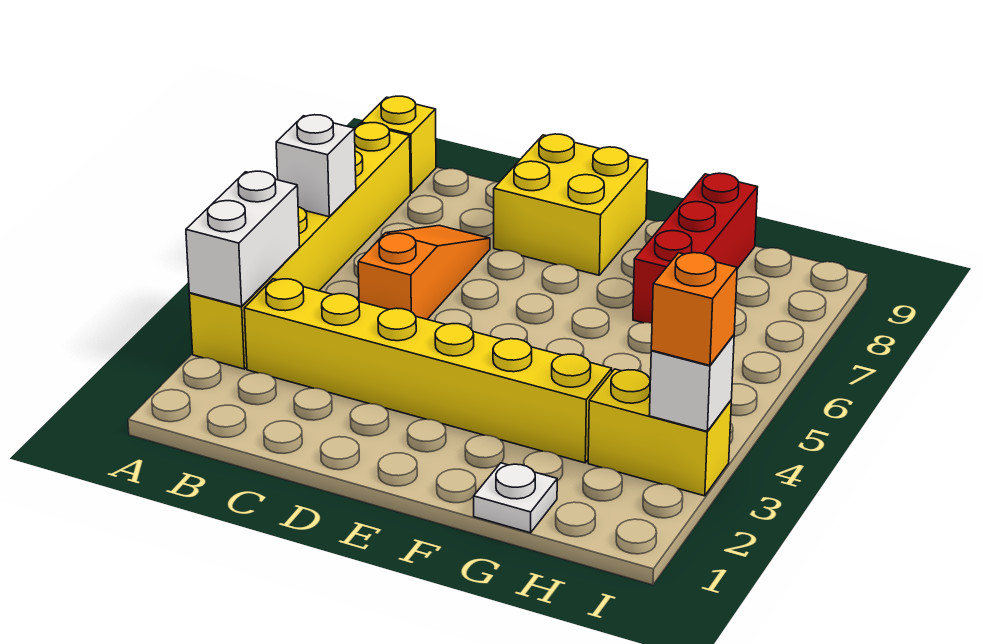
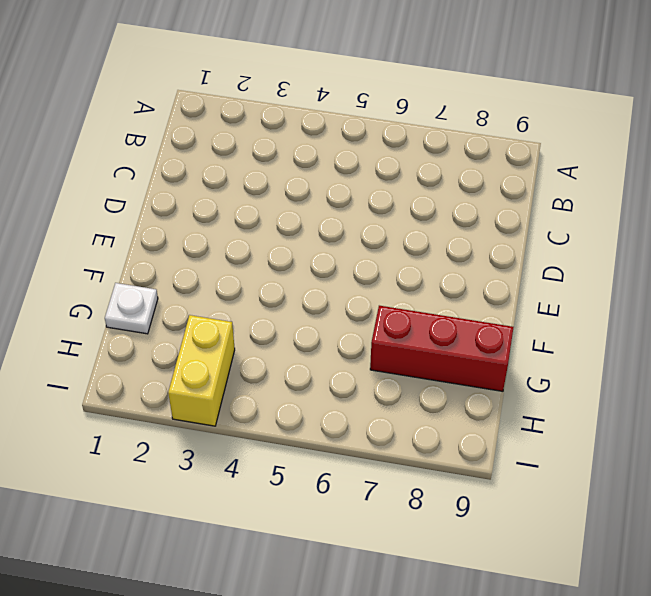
none -> yellow brick A3:A8 level 1
none -> yellow brick A9 level 1
none -> yellow brick B3:G3 level 1

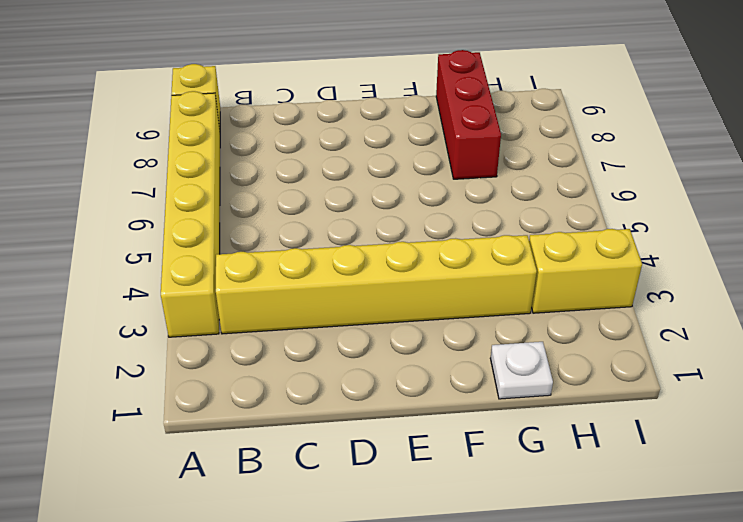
none -> orange slope C5:C7 level 1 top 5
none -> yellow brick D8:E9 level 1
none -> white brick A3:A4 level 2

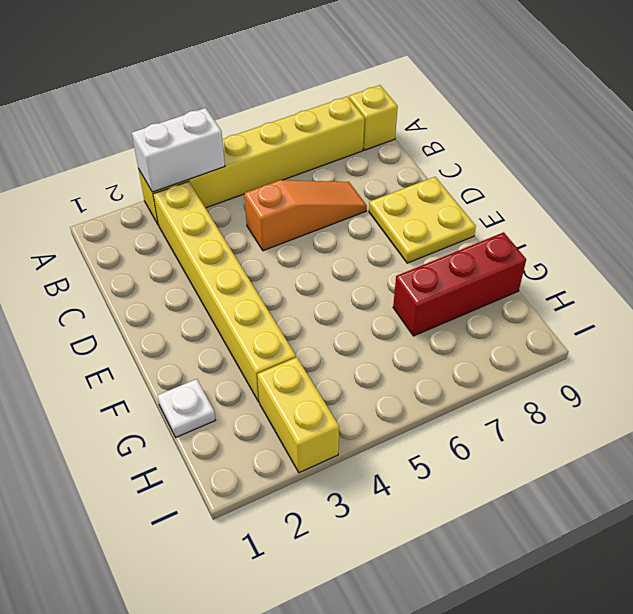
yellow plate D8:E9 level 1 -> yellow brick D8:E9 level 1
none -> white brick A6 level 2
none -> white brick I3 level 2
none -> orange brick I3 level 3

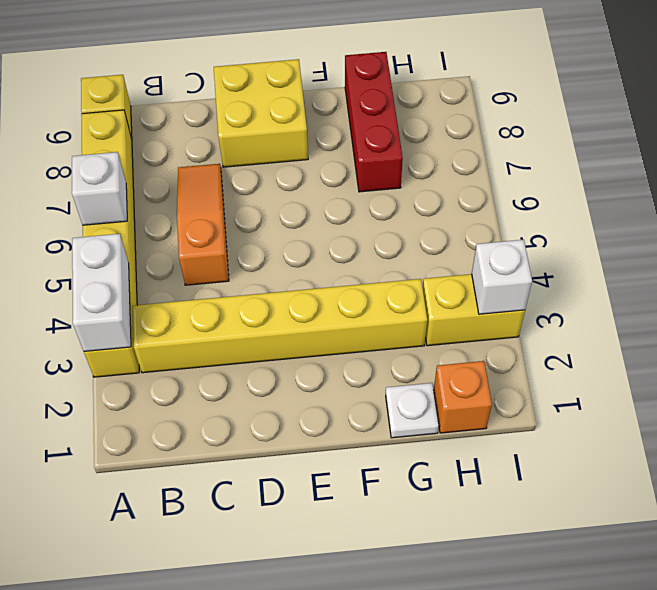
orange brick H1 level 1 -> orange brick I3 level 3

